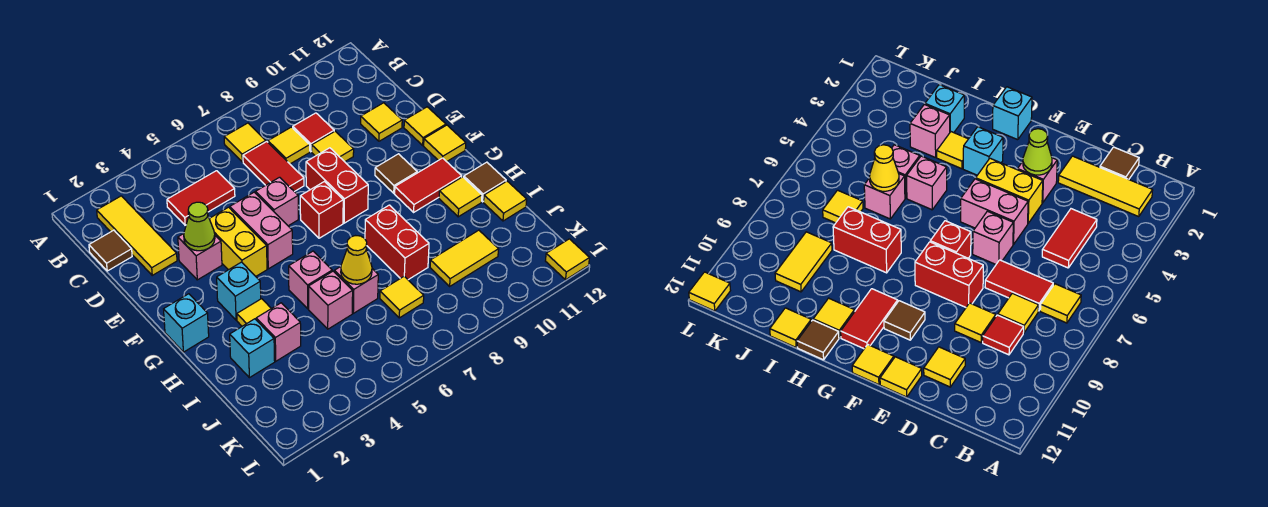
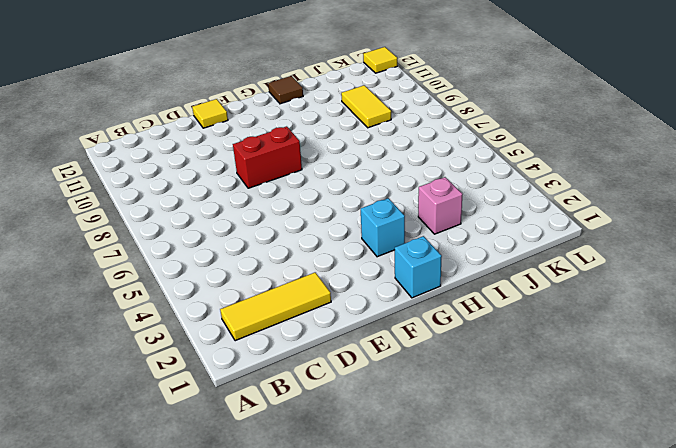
none -> yellow tile B7 level 1
none -> brown tile C1 level 1
none -> red tile C4:C5 level 1
none -> red tile C7:D7 level 1

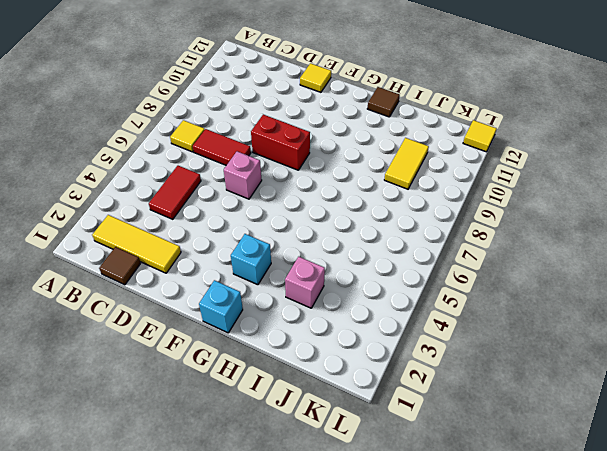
none -> yellow tile C8 level 1
none -> red tile C9 level 1
none -> yellow tile D9 level 1
none -> yellow tile D11 level 1

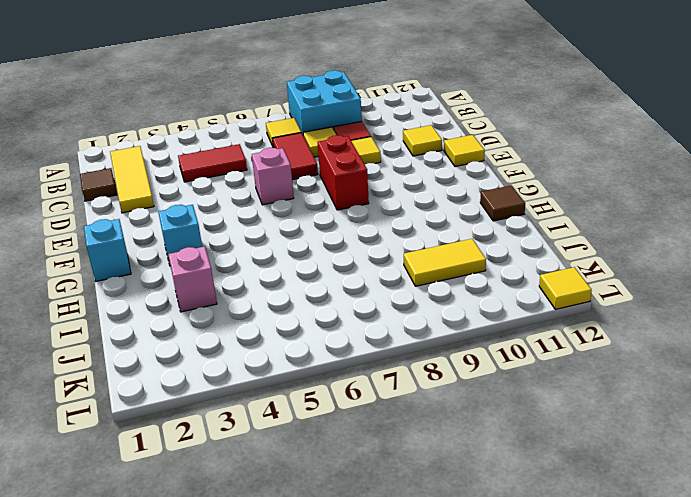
cyan brick A8:B9 level 1 -> none
none -> pink brick E3 level 1
none -> yellow brick E4:F4 level 1
none -> pink brick E5:F5 level 1
none -> red brick F7 level 1

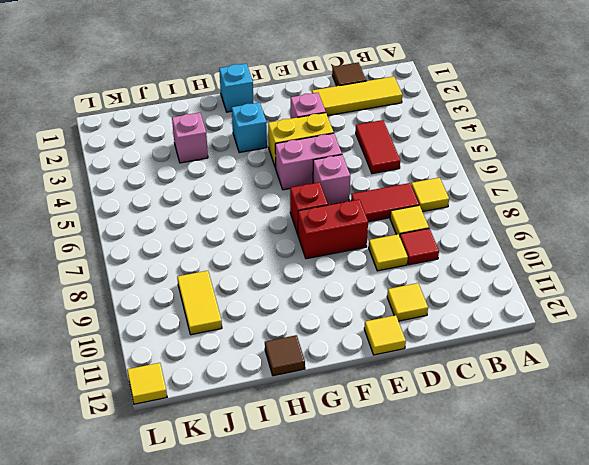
none -> brown tile F10 level 1
none -> yellow tile F12 level 1
none -> red tile G10:G11 level 1
none -> yellow tile H3 level 1

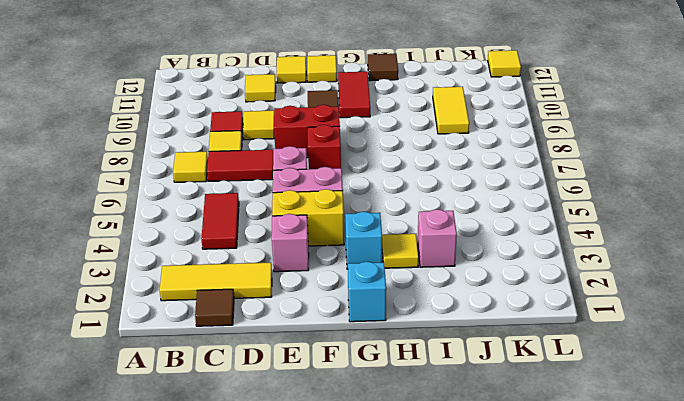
none -> pink brick H5 level 1
none -> red brick H8:I8 level 1
none -> yellow tile H11 level 1
none -> cyan brick I2 level 1

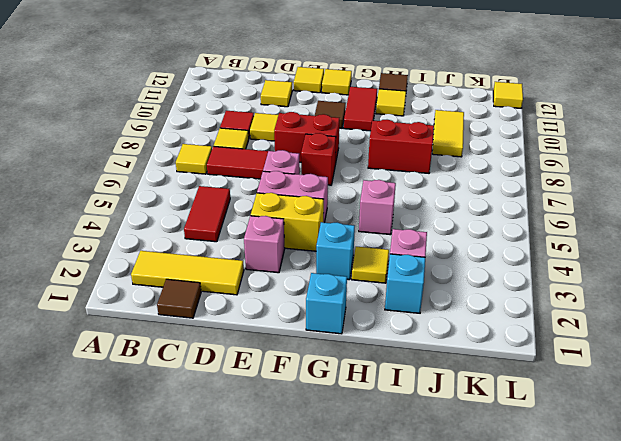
none -> pink brick I5 level 1
none -> pink brick I6 level 1
none -> yellow tile I12 level 1
none -> yellow tile J7 level 1

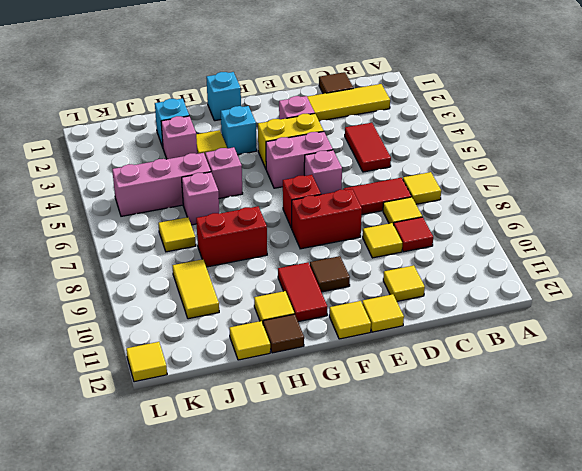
pink brick I5:K5 level 1 -> pink brick I5 level 1
none -> lime cone E3 level 2
none -> yellow cone I6 level 2

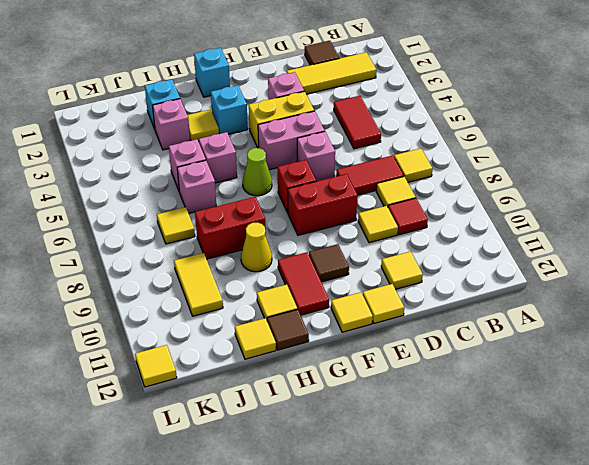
lime cone G6 level 1 -> lime cone E3 level 2
yellow cone H9 level 1 -> yellow cone I6 level 2

